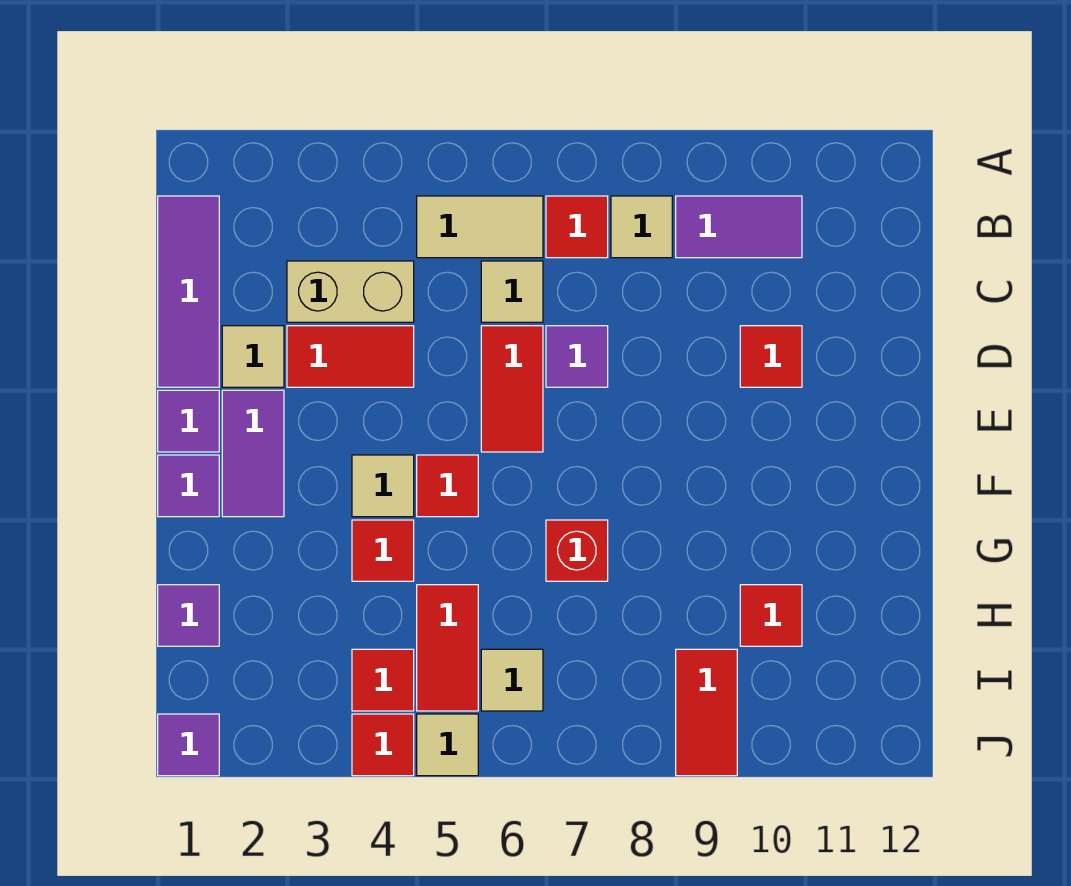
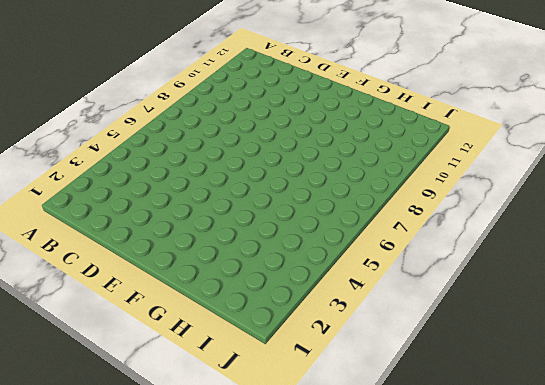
none -> purple tile B1:D1 level 1
none -> tan tile B5:B6 level 1
none -> red tile B7 level 1

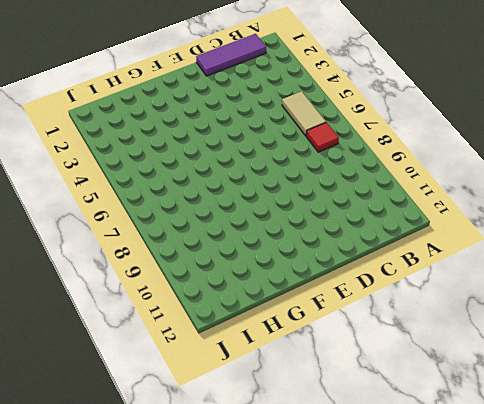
none -> tan tile B8 level 1
none -> purple tile B9:B10 level 1
none -> tan brick C3:C4 level 1

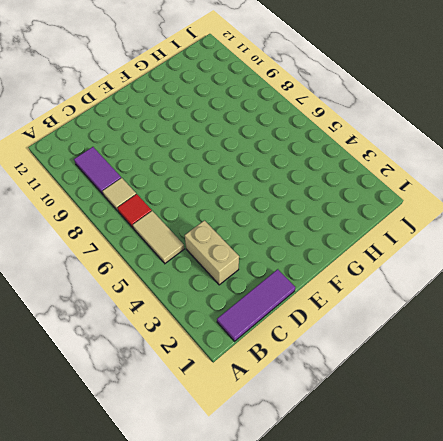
none -> tan tile C6 level 1
none -> tan tile D2 level 1
none -> red tile D3:D4 level 1

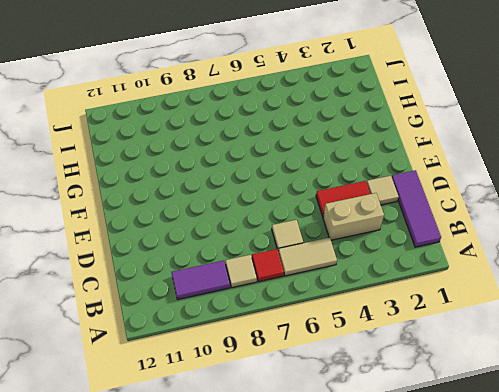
none -> red tile D6:E6 level 1
none -> purple tile D7 level 1
none -> red tile D10 level 1

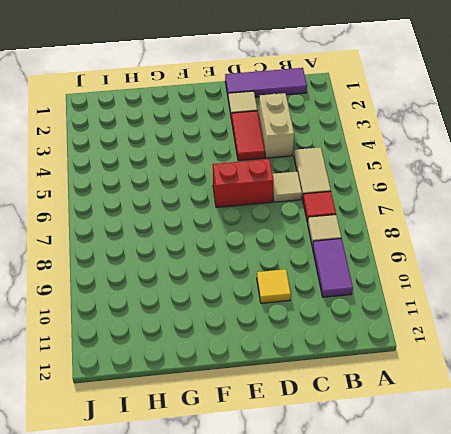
red brick D6:E6 level 1 -> red tile D6:E6 level 1
yellow tile D10 level 1 -> red tile D10 level 1
none -> purple tile D7 level 1
none -> purple tile E1 level 1
none -> purple tile E2:F2 level 1

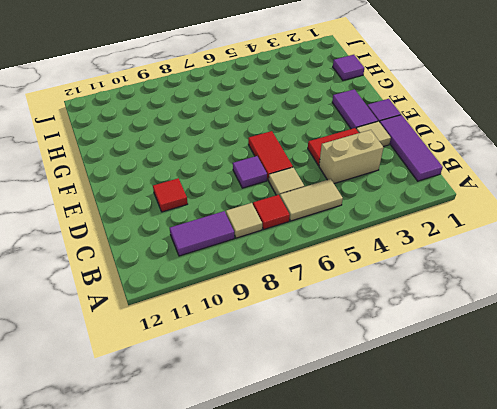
none -> purple tile F1 level 1
none -> tan tile F4 level 1
none -> red tile F5 level 1

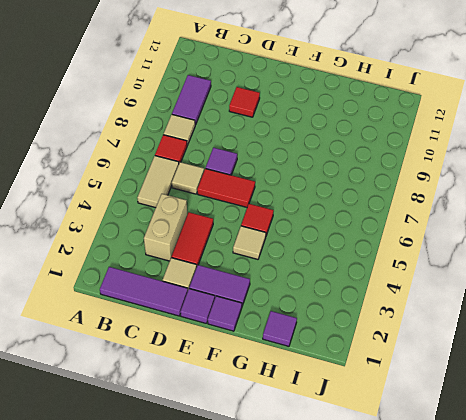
none -> red tile G4 level 1
none -> red brick G7 level 1
none -> red tile H5:I5 level 1

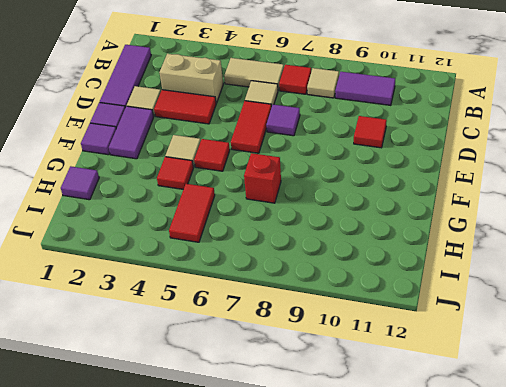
none -> red tile H10 level 1
none -> red tile I4 level 1
none -> tan tile I6 level 1

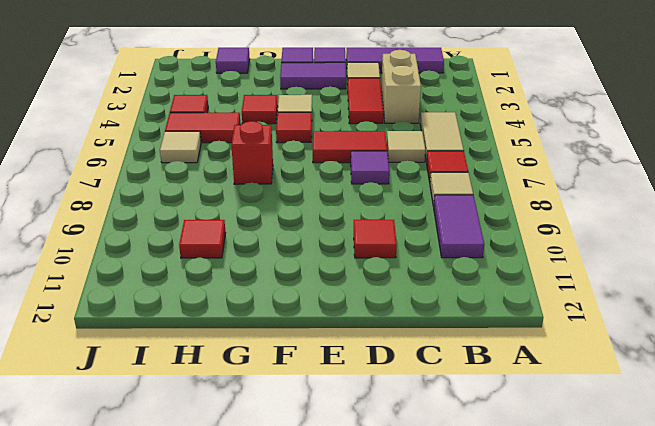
none -> red tile I9:J9 level 1
none -> purple tile J1 level 1
none -> red tile J4 level 1

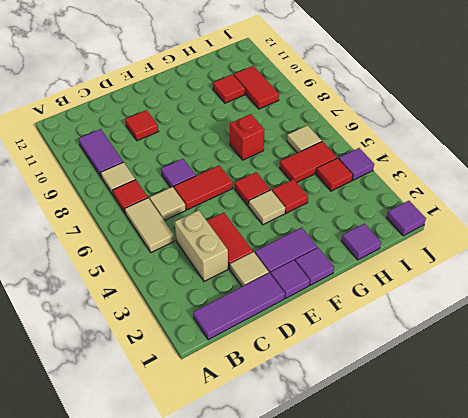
red tile I9:I10 level 1 -> red tile I9:J9 level 1
purple tile J4 level 1 -> red tile J4 level 1
none -> tan tile J5 level 1

